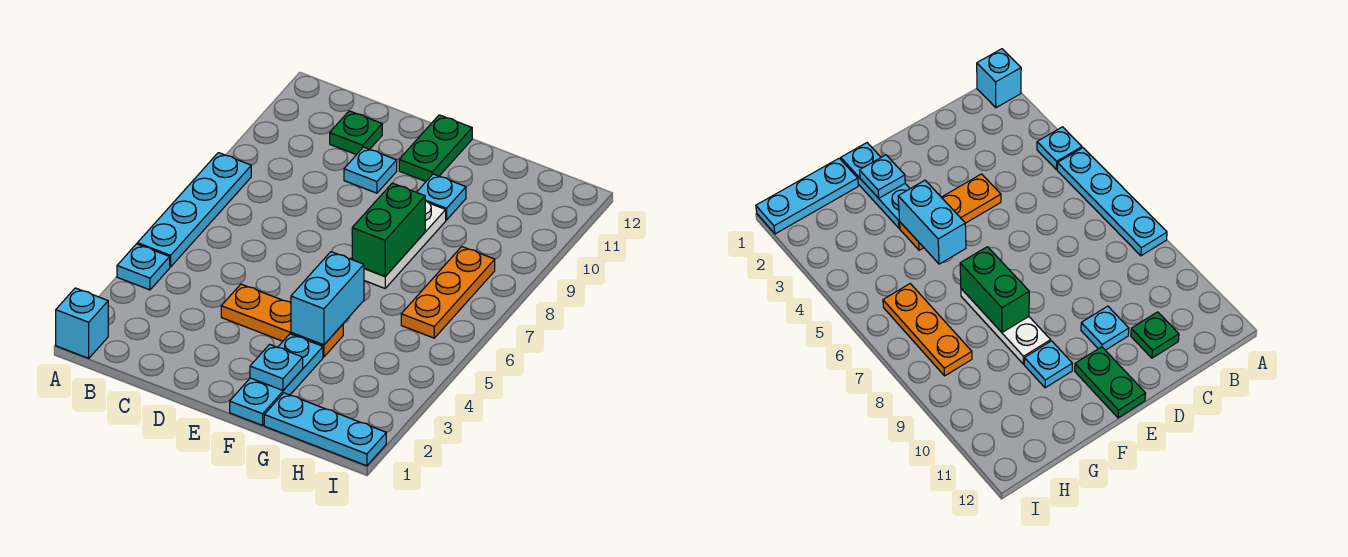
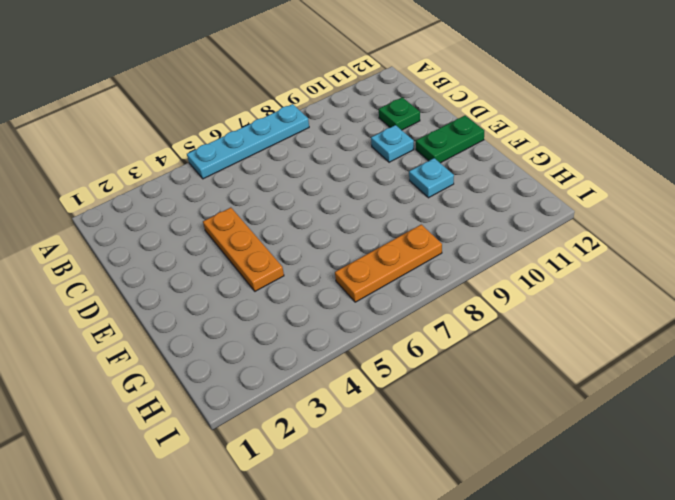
none -> cyan brick A1 level 1
none -> cyan plate A4 level 1
none -> cyan plate F1:F3 level 1

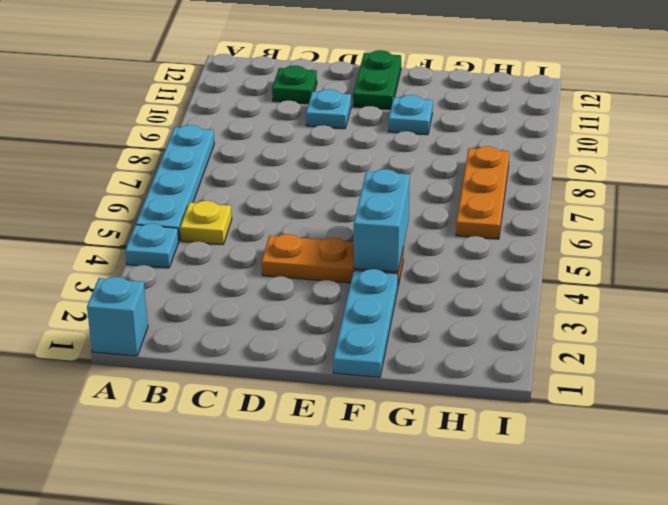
yellow plate B5 level 1 -> none
none -> white plate F7:F9 level 1
none -> cyan plate G1:I1 level 1
none -> cyan plate F2 level 2

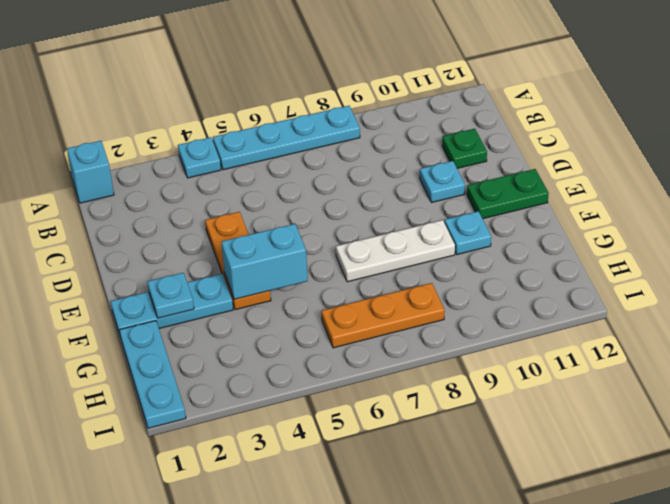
none -> green brick F7:F8 level 2

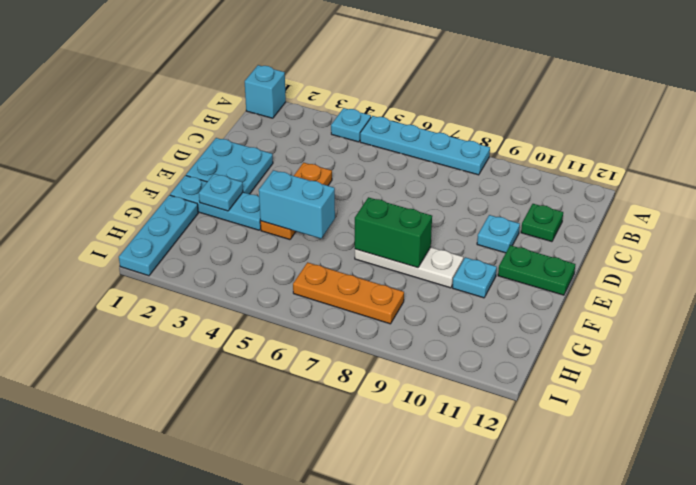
cyan plate D1:E2 level 1 -> none

